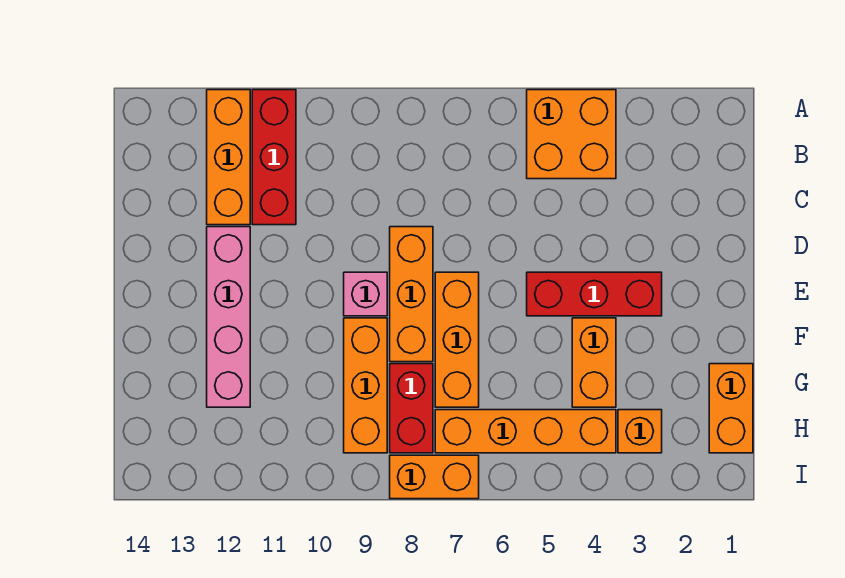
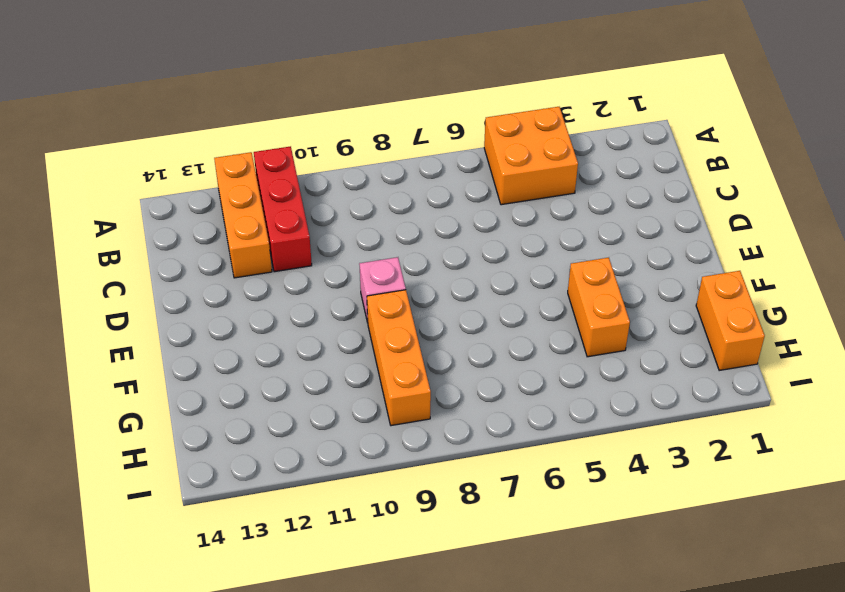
none -> orange brick D8:F8 level 1
none -> pink brick D12:G12 level 1
none -> red brick E3:E5 level 1

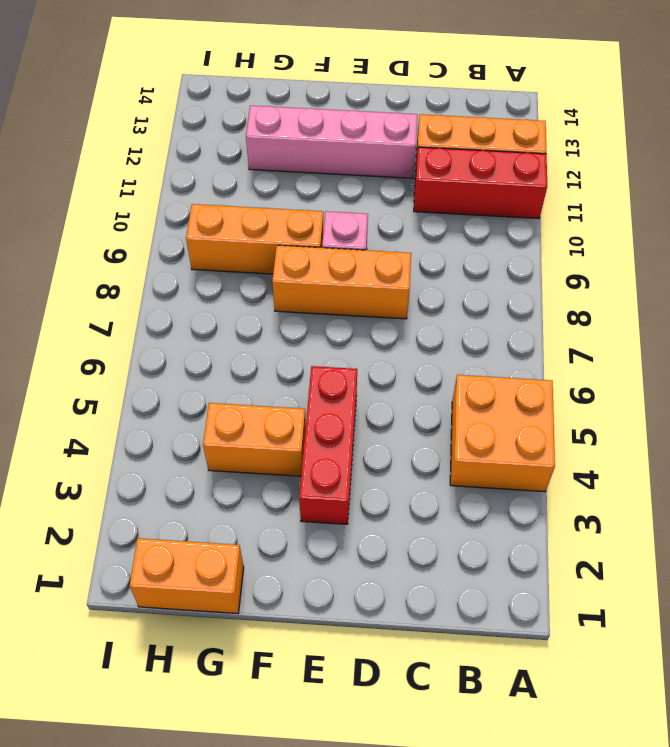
none -> orange brick E7:G7 level 1
none -> red brick G8:H8 level 1
none -> orange brick H3 level 1

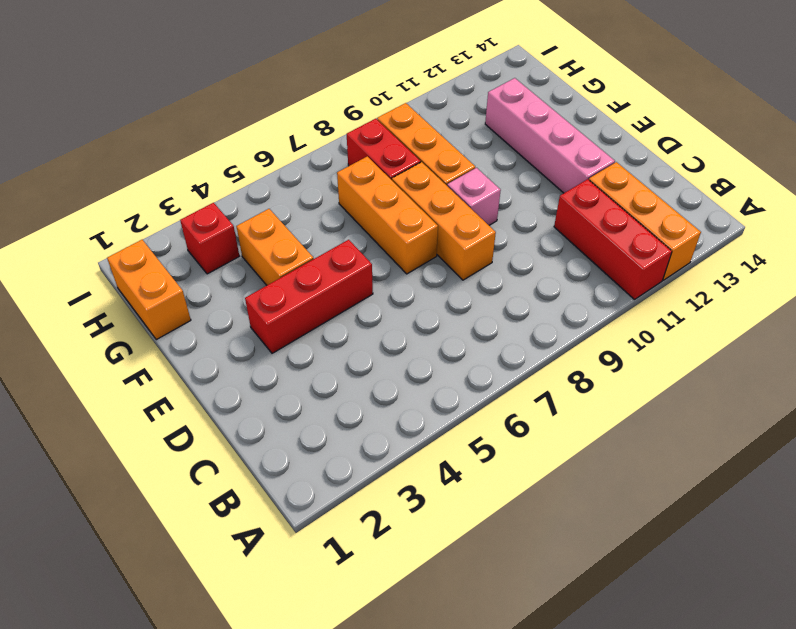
red brick H3 level 1 -> orange brick H3 level 1
none -> orange brick A4:B5 level 1
none -> orange brick H4:H7 level 1
none -> orange brick I7:I8 level 1

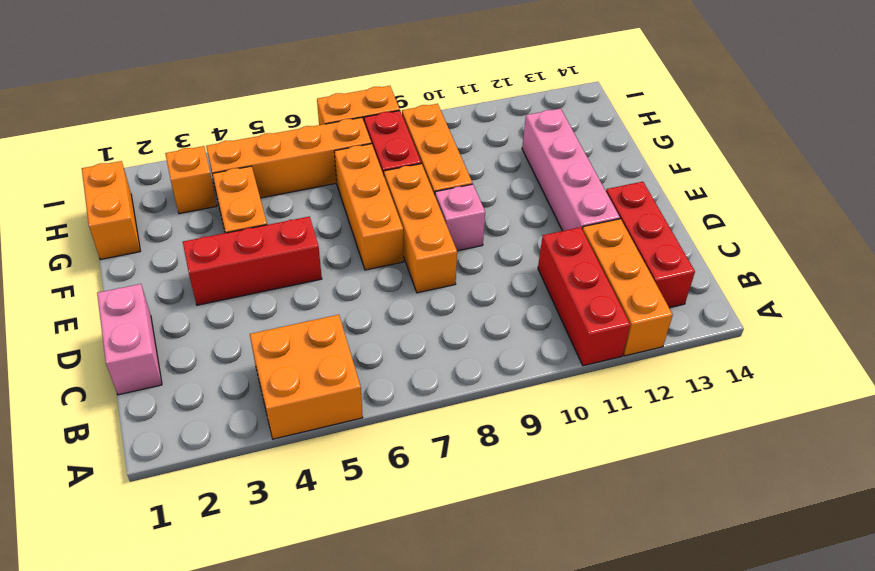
red brick B13:D13 level 1 -> none
pink brick C1:D1 level 1 -> none

